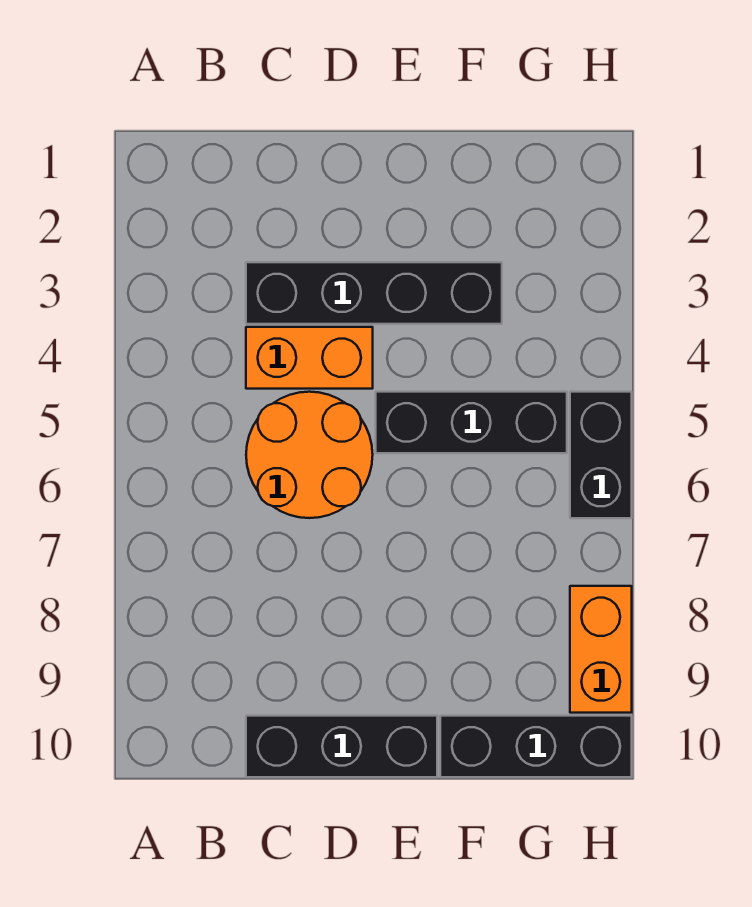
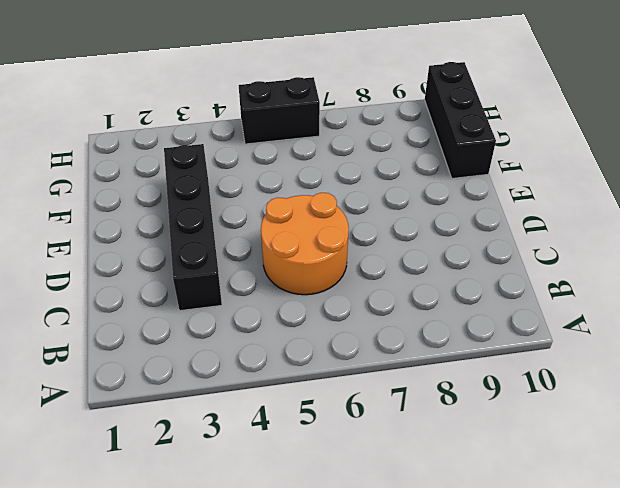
none -> orange brick C4:D4 level 1
none -> black brick C10:E10 level 1

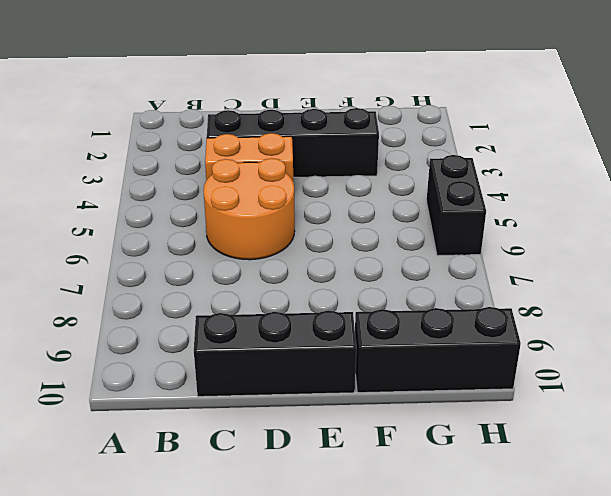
none -> black brick E5:G5 level 1
none -> orange brick H8:H9 level 1

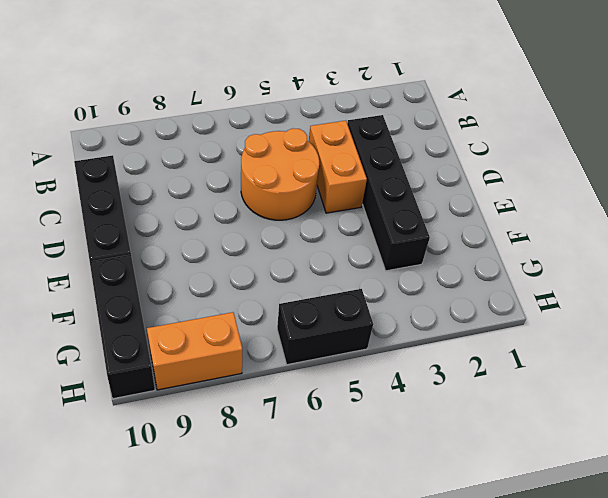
none -> black brick E5:G5 level 1

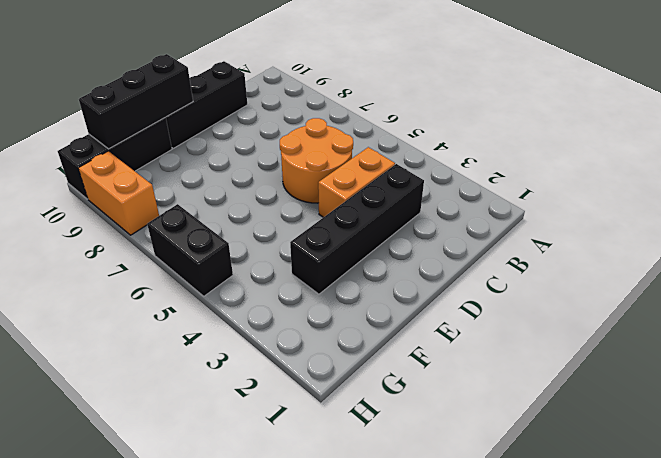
black brick E10:G10 level 2 -> black brick E5:G5 level 1

